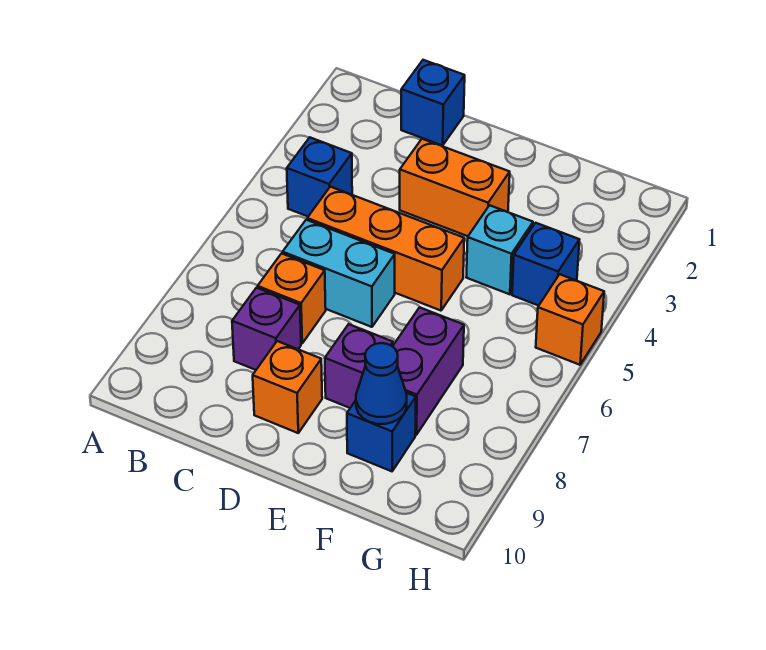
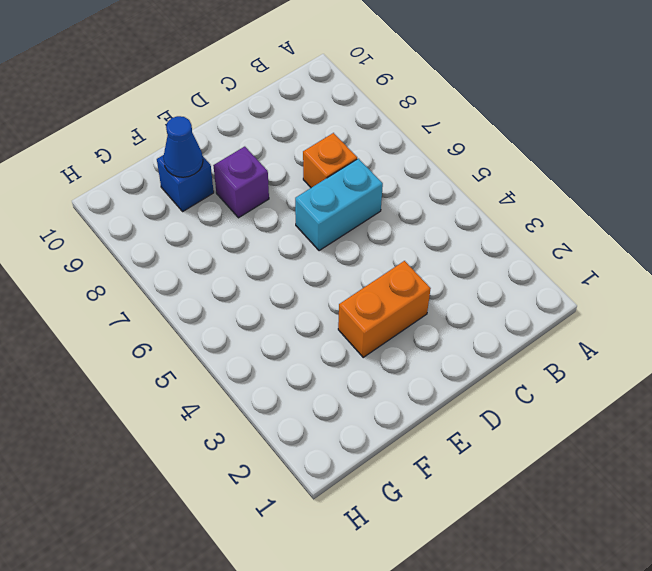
none -> blue brick B4 level 1
none -> blue brick C1 level 1
none -> orange brick C5:E5 level 1

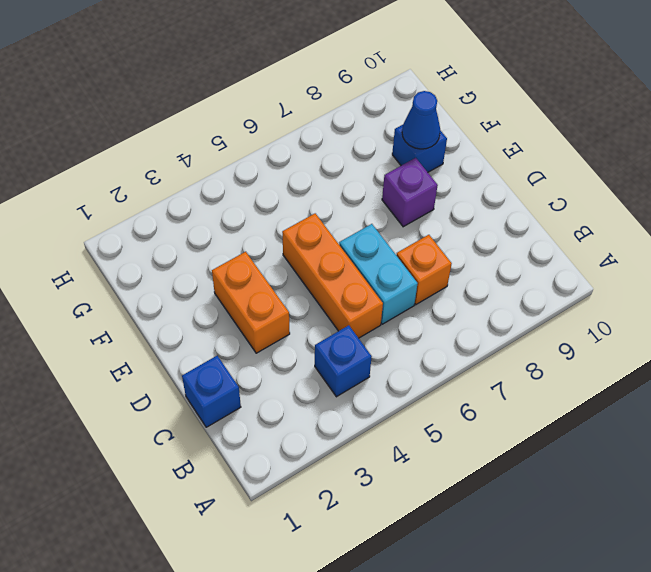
none -> purple brick C8 level 1
none -> orange brick D9 level 1
none -> cyan brick F4 level 1

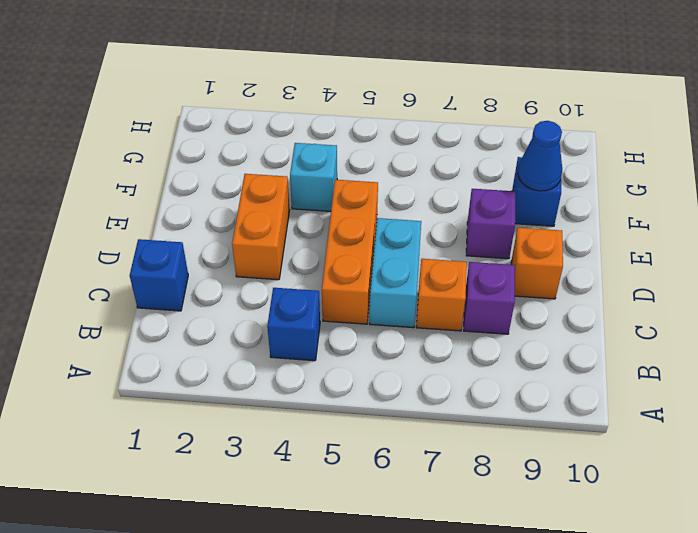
none -> purple brick F7:F8 level 1
none -> blue brick G4 level 1
none -> orange brick H5 level 1

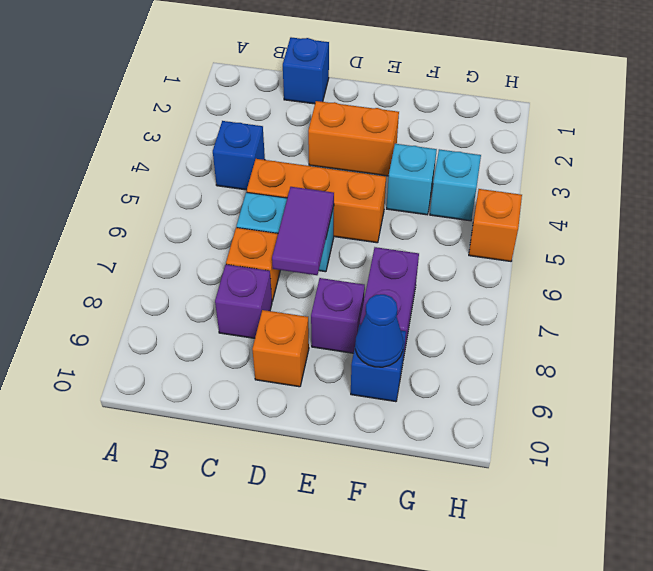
purple tile D6:D7 level 2 -> none
cyan brick G4 level 1 -> blue brick G4 level 1

